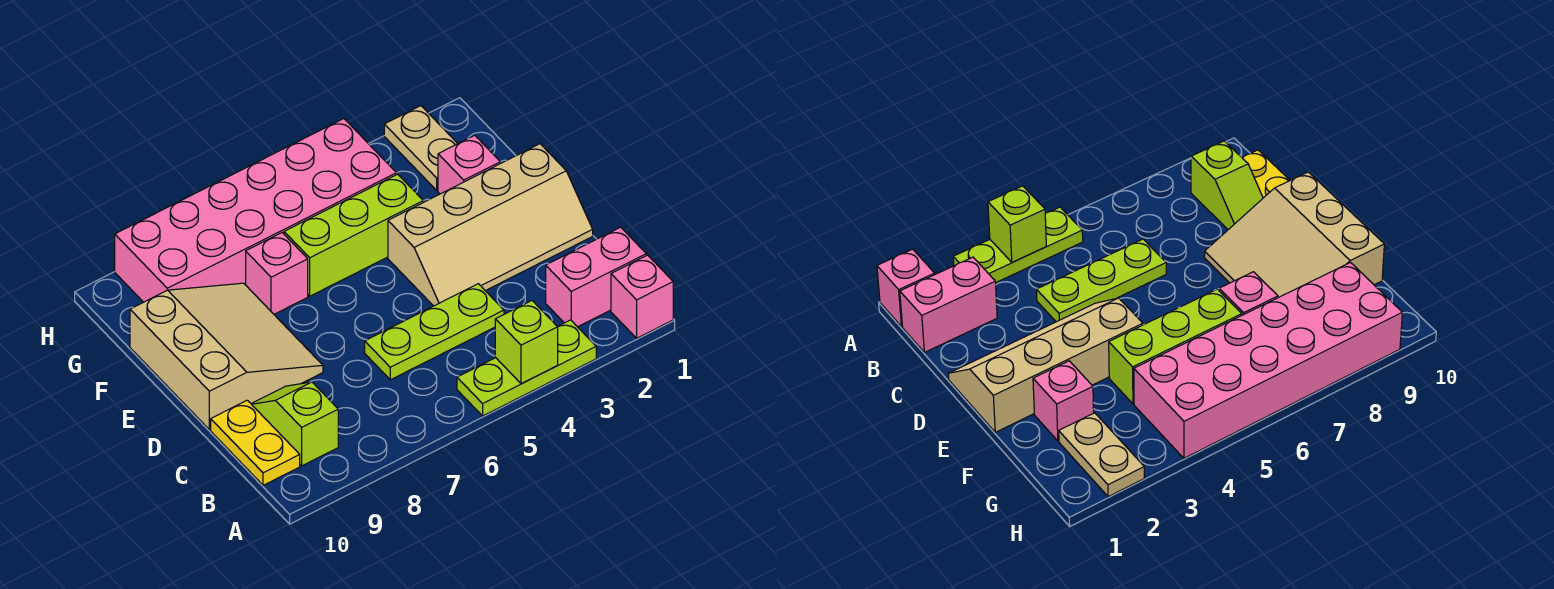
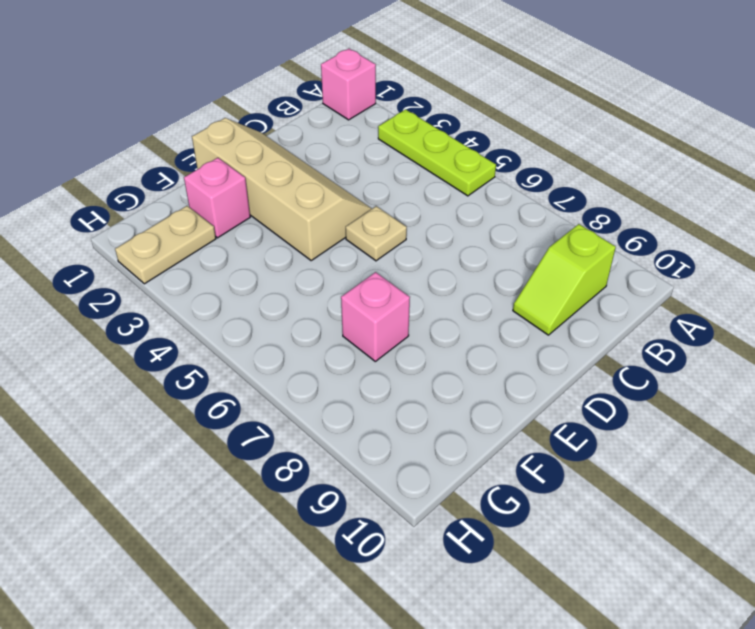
tan plate D5 level 1 -> none
none -> pink brick B1:B2 level 1
none -> yellow plate B10:C10 level 1
none -> lime plate C4:C6 level 1

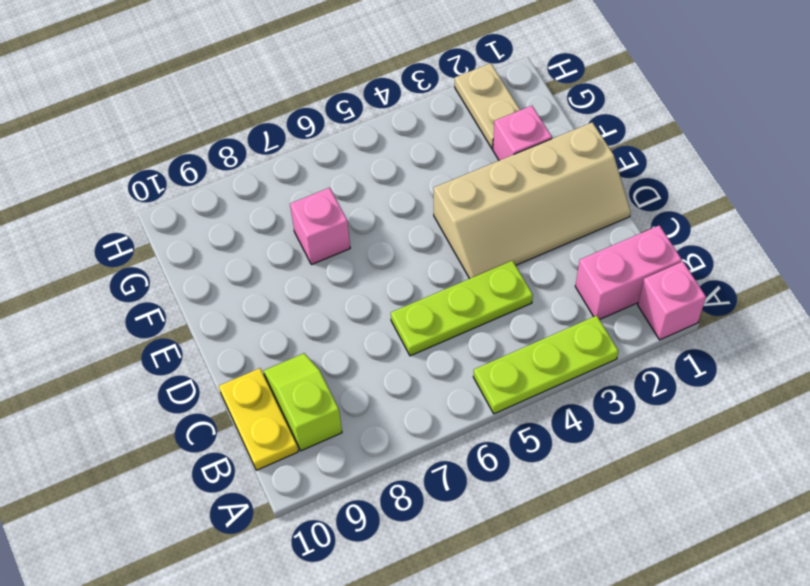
none -> tan slope D8:F10 level 1 top 10
none -> lime brick F4:F6 level 1
none -> pink brick G4:H9 level 1

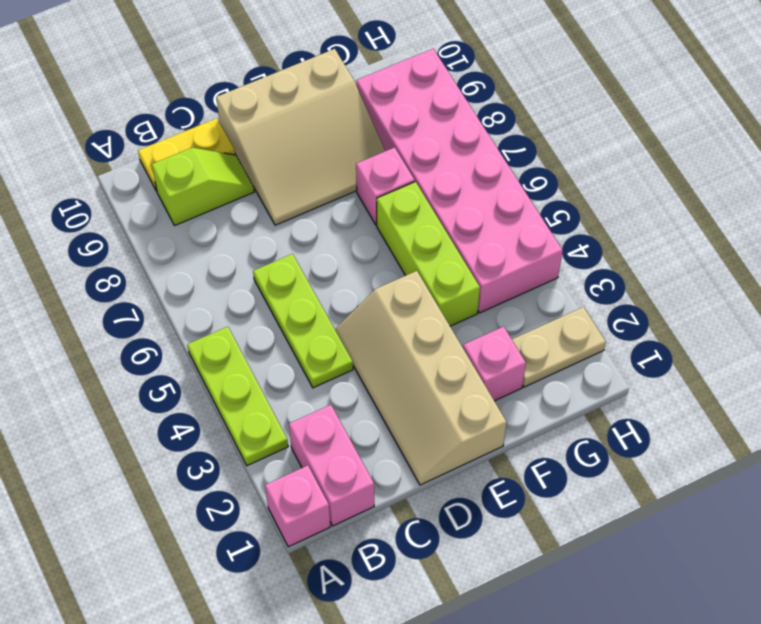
none -> lime brick A4 level 2

